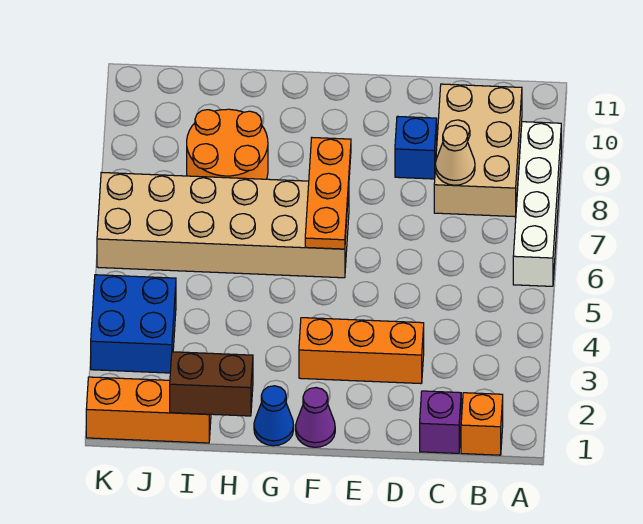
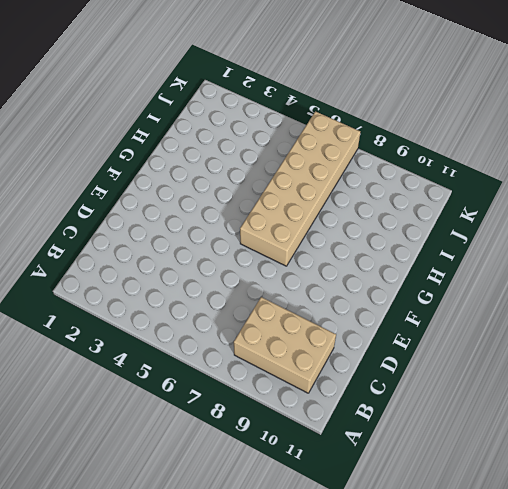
none -> white brick A6:A9 level 1
none -> orange brick B1 level 1
none -> purple brick C1 level 1

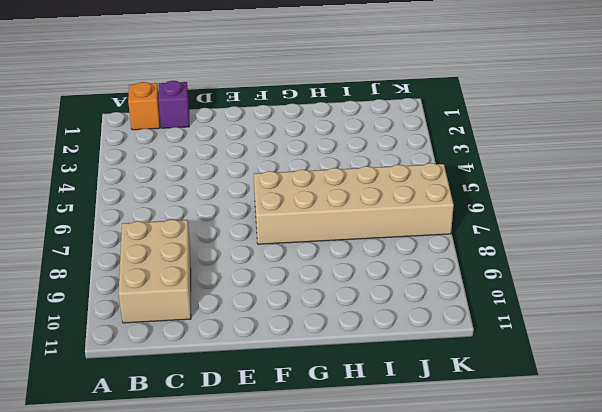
none -> white brick A6:A9 level 1
none -> orange brick D3:F3 level 1
none -> blue brick D9 level 1

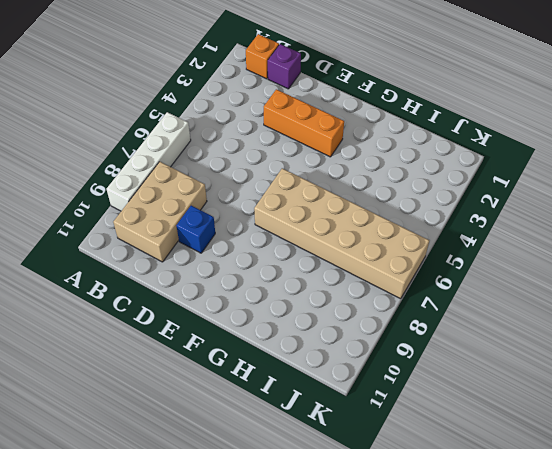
none -> purple cone F1 level 1
none -> blue cone G1 level 1
none -> orange round brick H8:I9 level 1

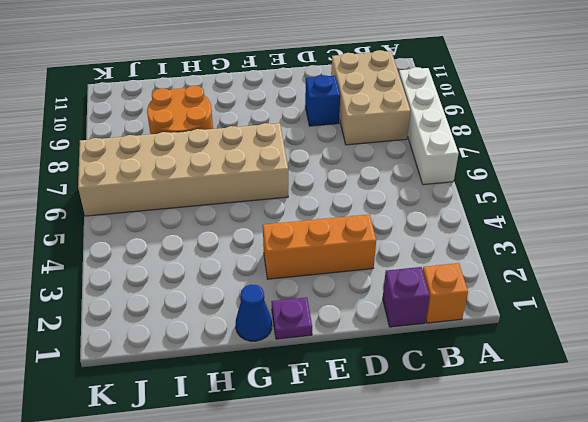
purple plate F1 level 1 -> purple cone F1 level 1
none -> orange brick I1:K1 level 1
none -> blue brick J3:K4 level 1
none -> tan cone C8 level 2

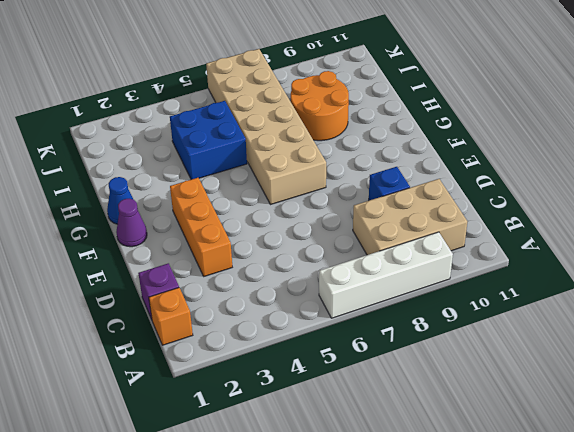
blue brick H4:I5 level 1 -> blue brick J3:K4 level 1
none -> orange brick I1:K1 level 1
none -> tan cone C8 level 2
none -> orange plate F6:F8 level 2

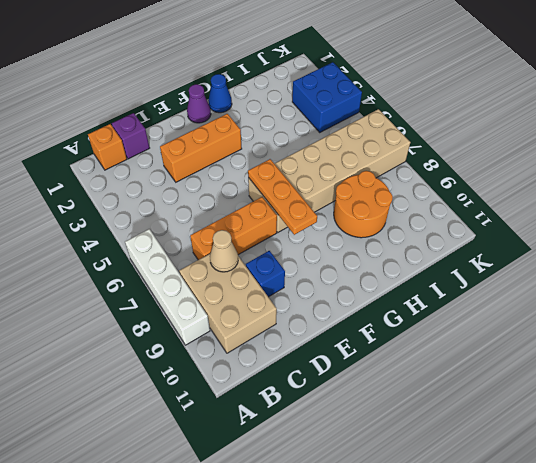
orange brick C7:E7 level 1 -> orange brick I1:K1 level 1
none -> brown brick H1:I1 level 2

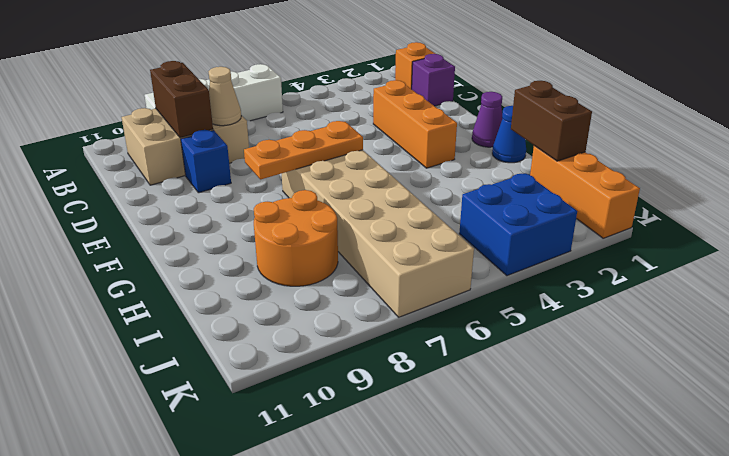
brown brick B9:C9 level 2 -> none

